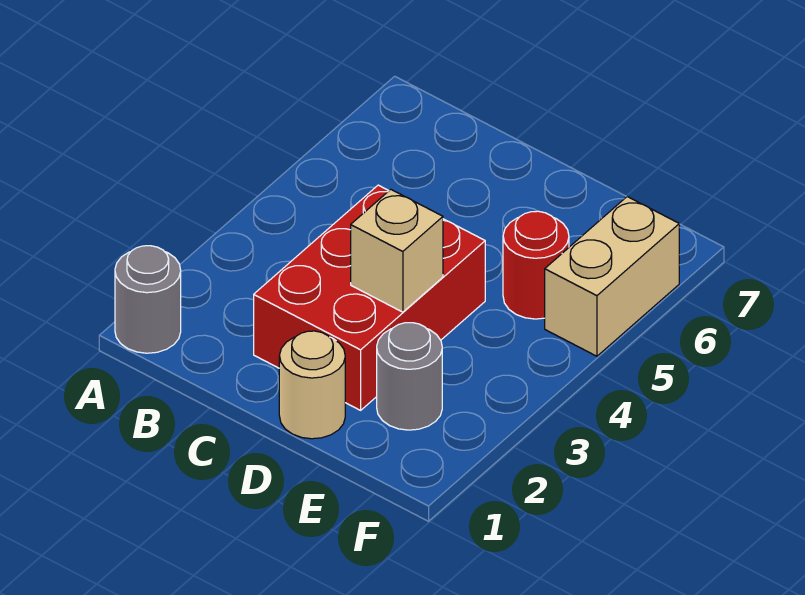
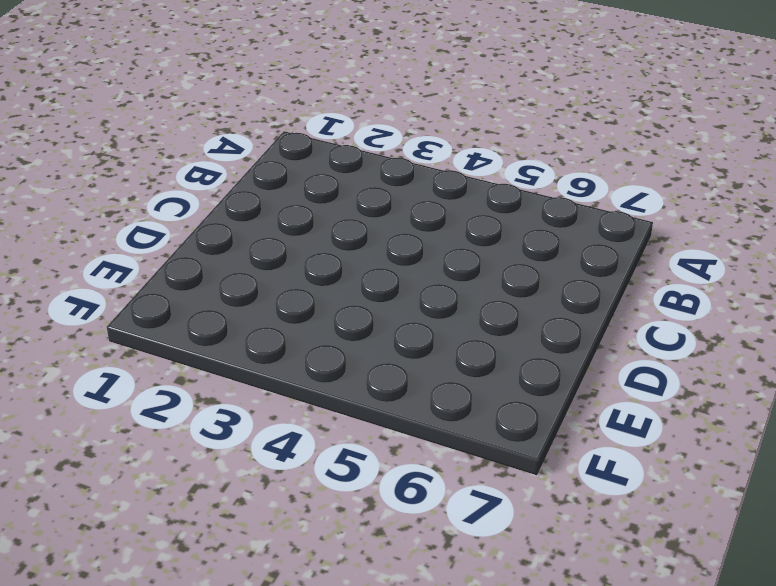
none -> grey round brick A1 level 1
none -> red brick C2:D4 level 1

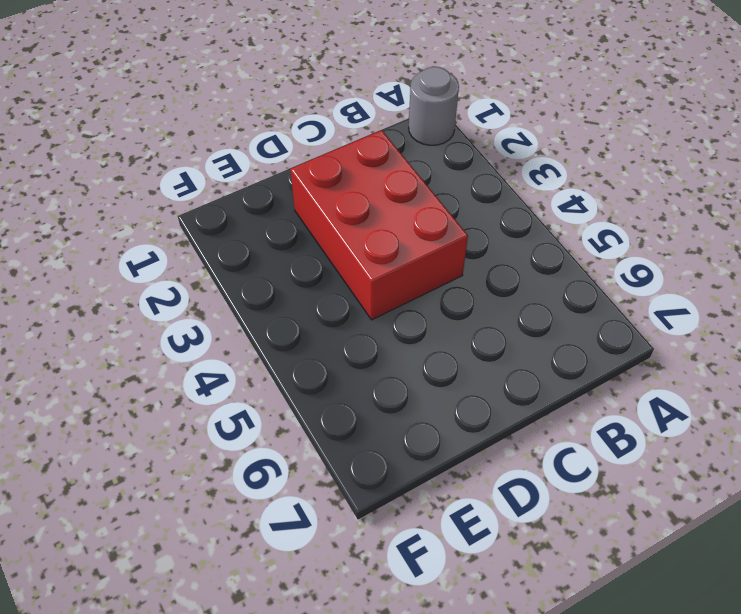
none -> tan round brick D1 level 1
none -> grey round brick E2 level 1

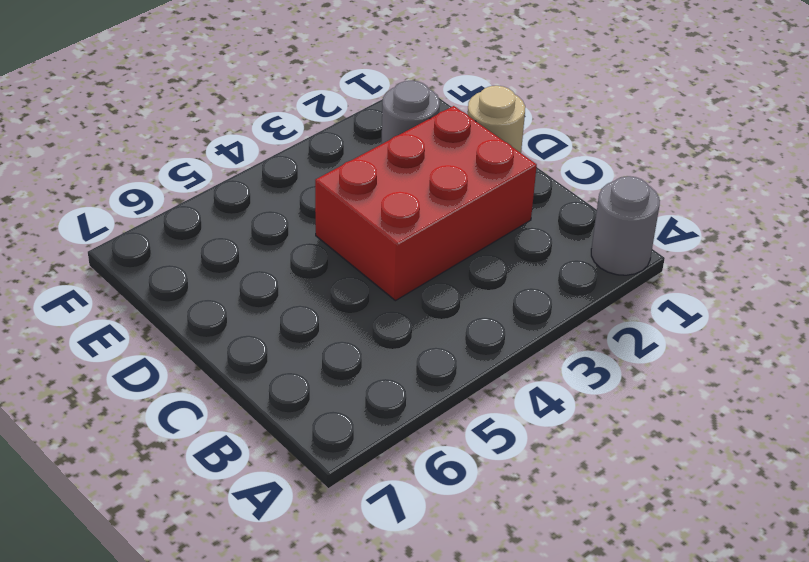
none -> red round brick E5 level 1
none -> tan brick F5:F6 level 1

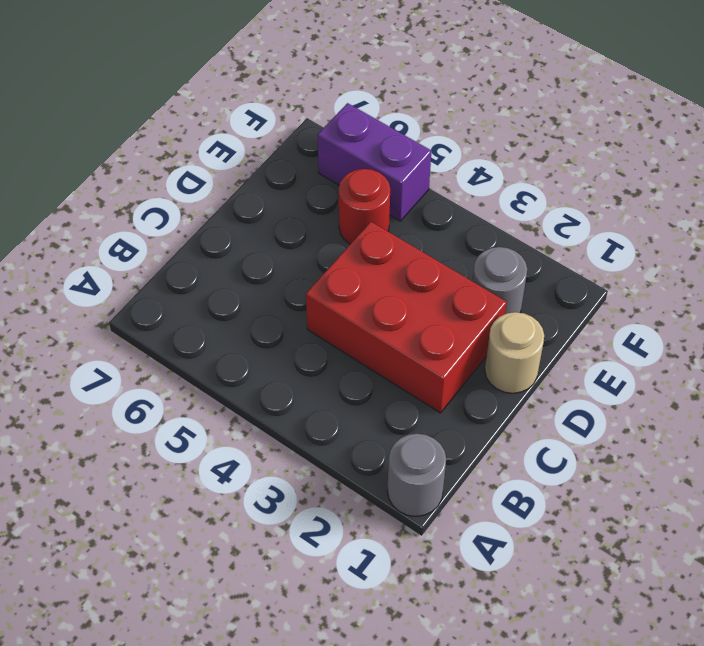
purple brick F5:F6 level 1 -> tan brick F5:F6 level 1
none -> tan brick D3 level 2

